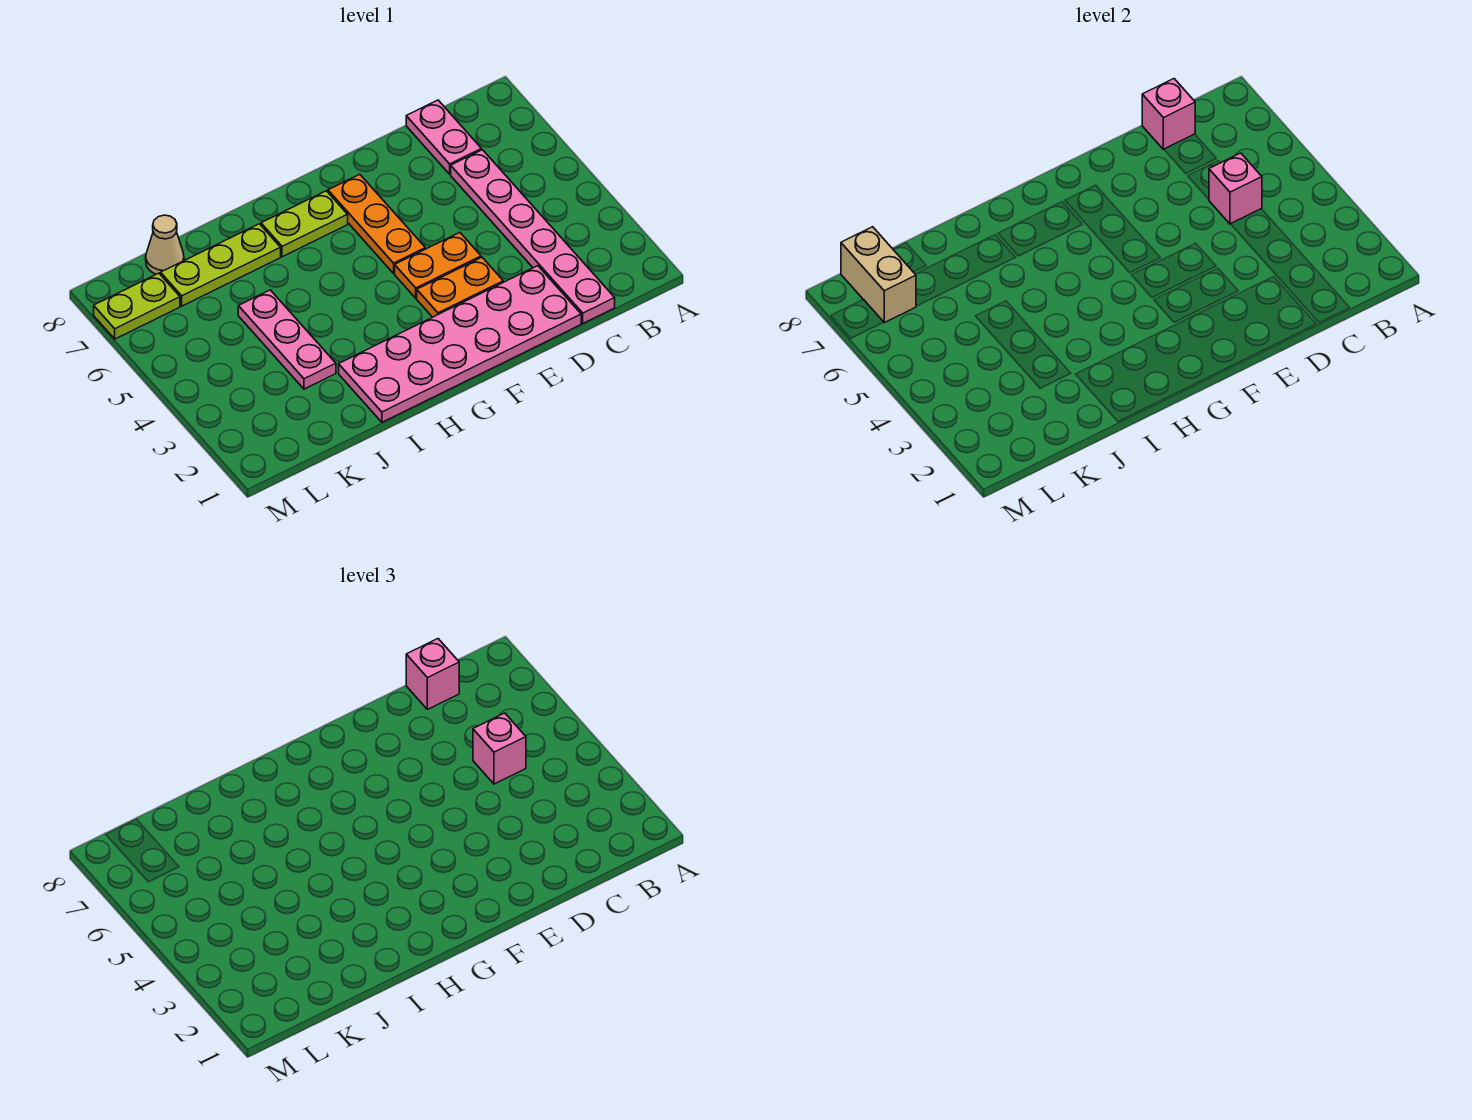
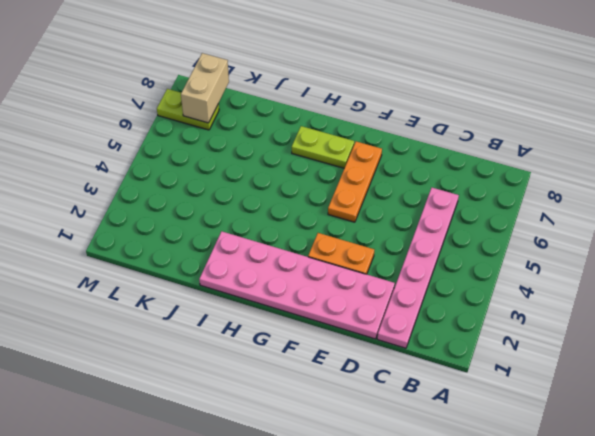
none -> pink plate C7:C8 level 1
none -> orange plate E4:F4 level 1
none -> lime plate I7:K7 level 1

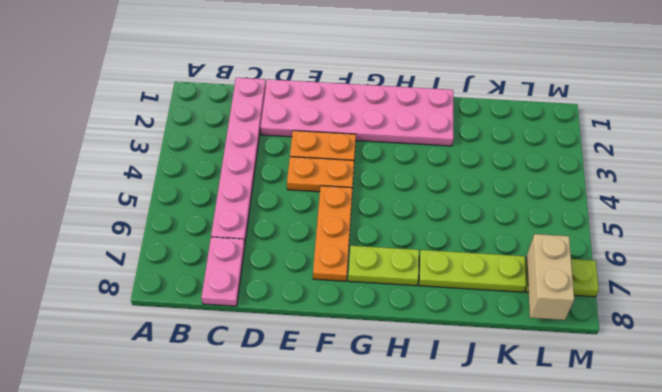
none -> pink plate J3:J5 level 1
none -> tan cone K8 level 1
none -> pink brick C5 level 2

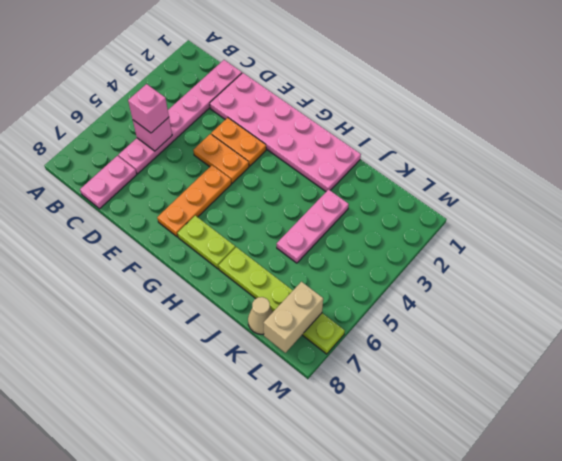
none -> pink brick C8 level 2
none -> pink brick C8 level 3

